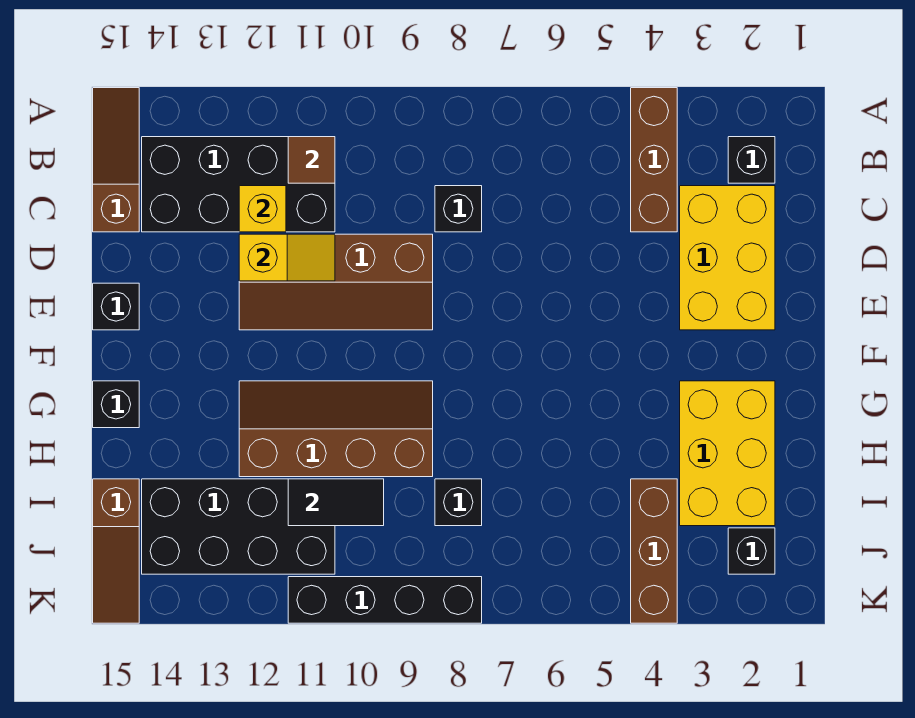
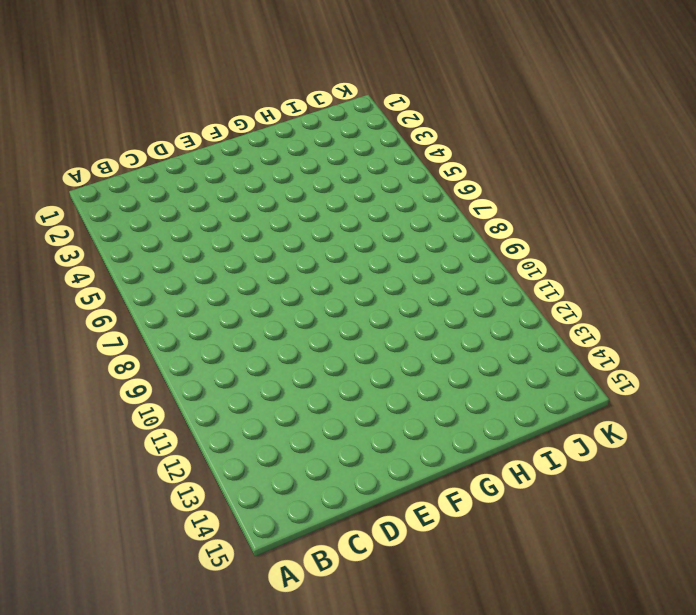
none -> brown brick A4:C4 level 1
none -> brown slope A15:C15 level 1 top C
none -> black brick B2 level 1

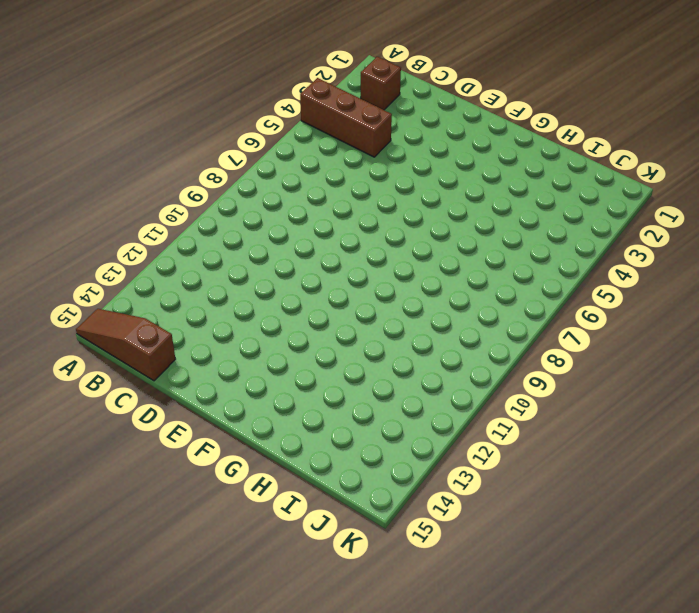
brown brick B2 level 1 -> black brick B2 level 1
none -> black brick B11:C14 level 1
none -> yellow brick C2:E3 level 1
none -> black brick C8 level 1

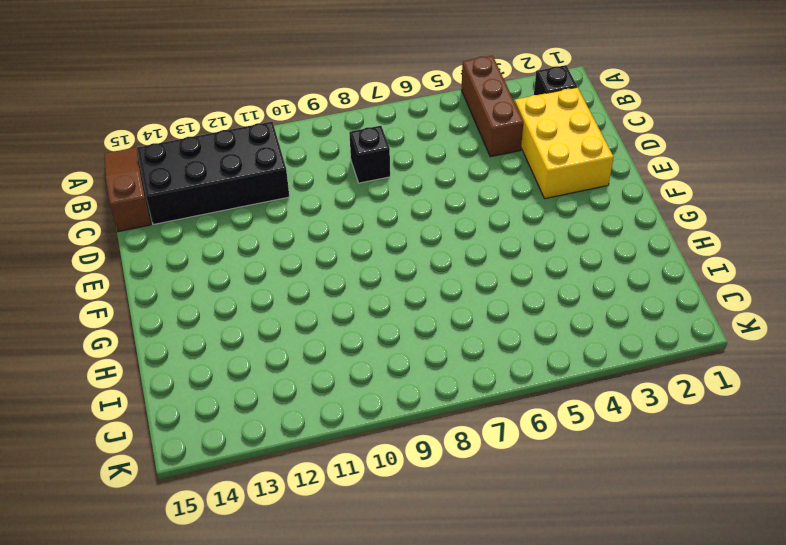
none -> brown slope D9:E12 level 1 top D
none -> black brick E15 level 1
none -> yellow brick G2:I3 level 1

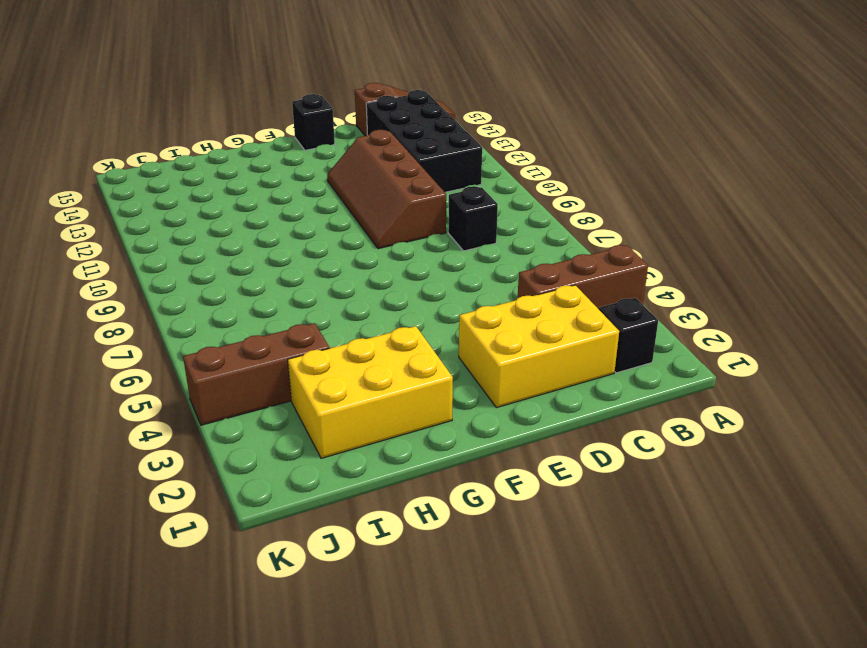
none -> brown slope G9:H12 level 1 top H
none -> black brick G15 level 1
none -> black brick I8 level 1

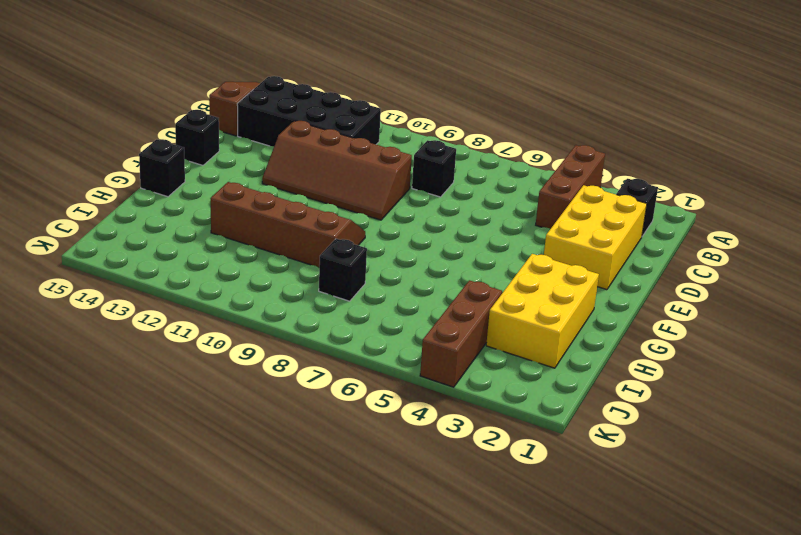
none -> black brick I11:J14 level 1
none -> brown slope I15:K15 level 1 top I
none -> black brick J2 level 1

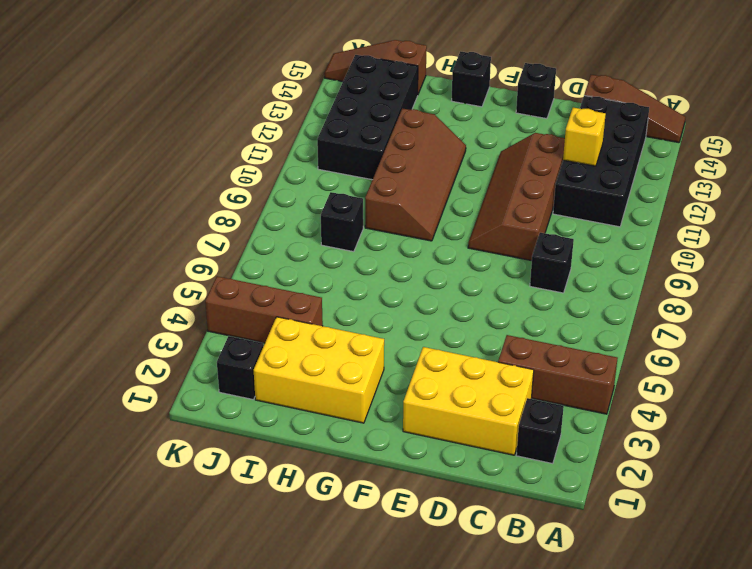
none -> black brick K8:K11 level 1
none -> brown tile B11 level 2
none -> yellow slope D11:D12 level 2 top 12

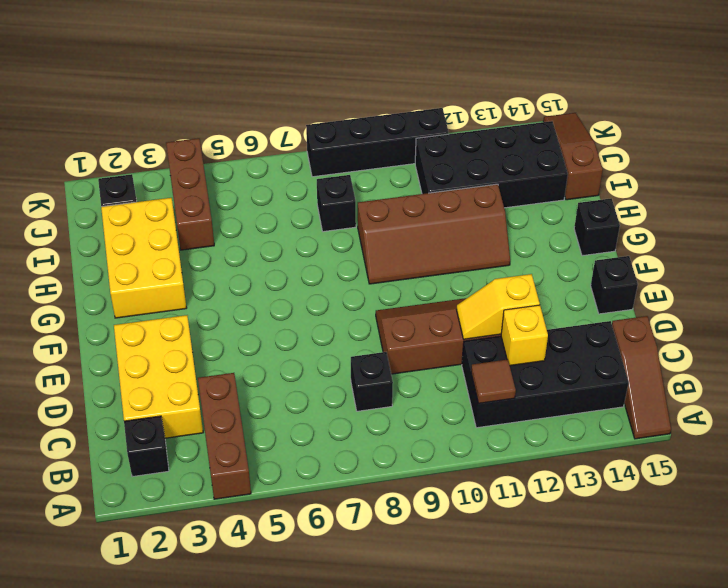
none -> black tile I10:I11 level 2

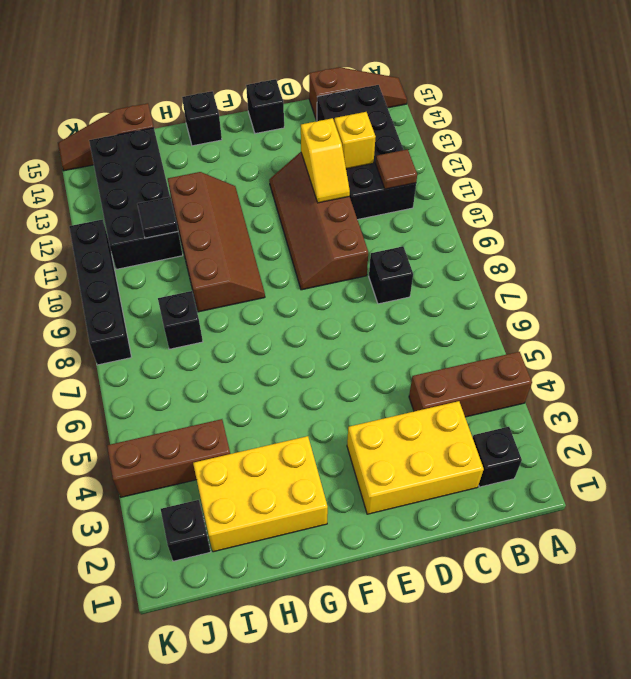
black tile I11 level 2 -> black tile I10:I11 level 2

